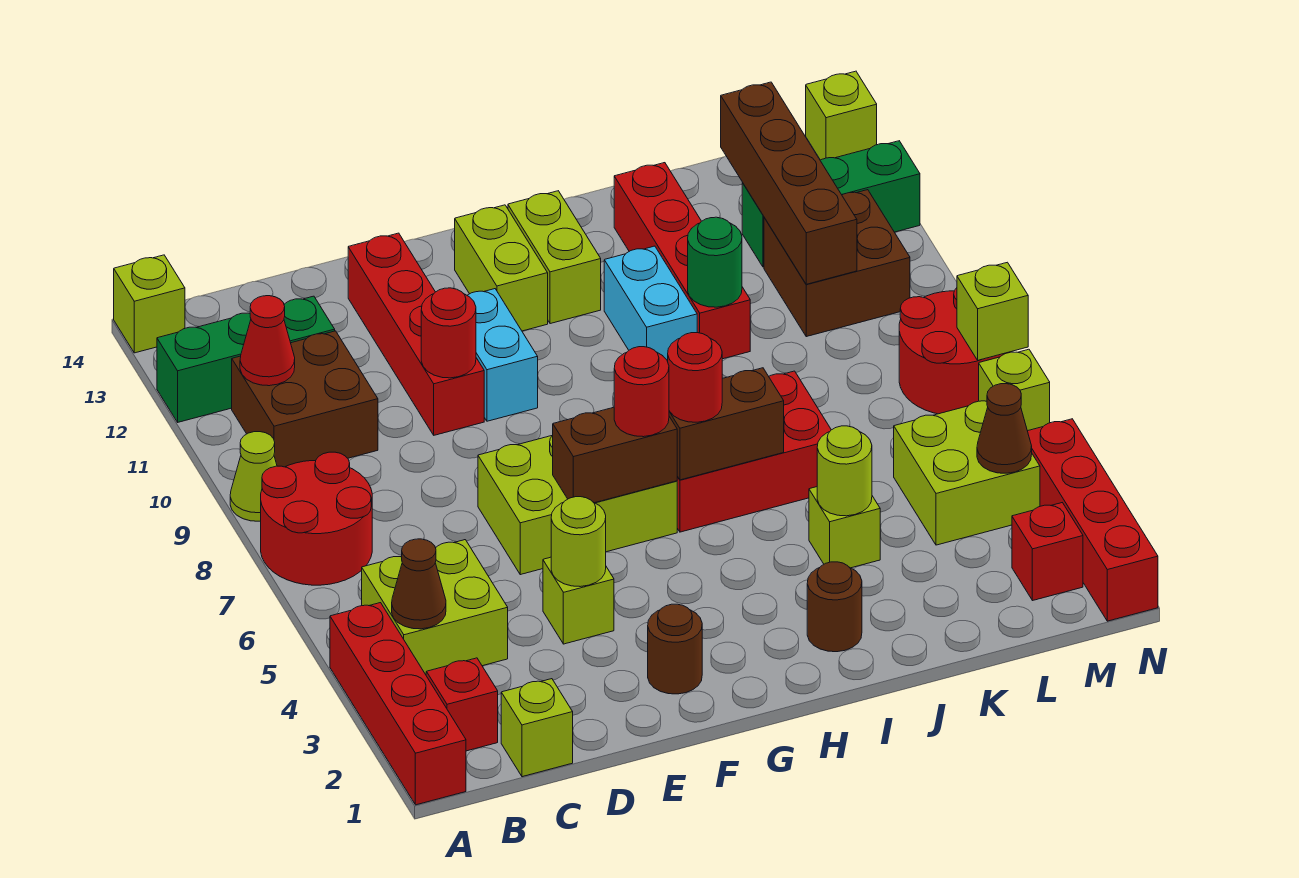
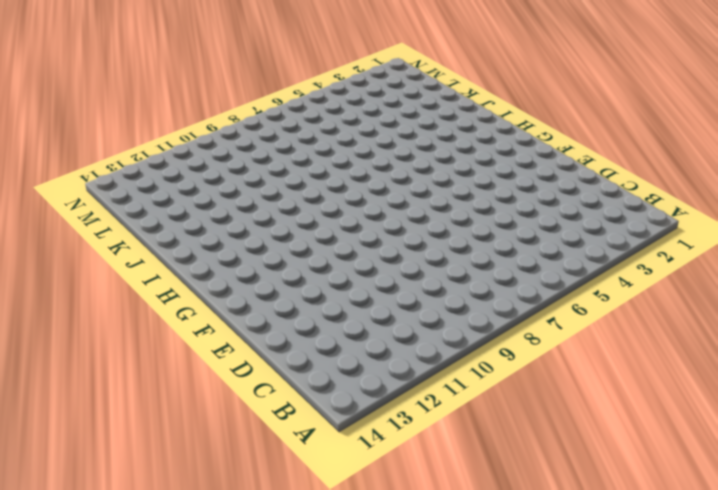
none -> red brick A1:A4 level 1
none -> red round brick A7:B8 level 1
none -> lime cone A9 level 1
none -> green brick A12:C12 level 1

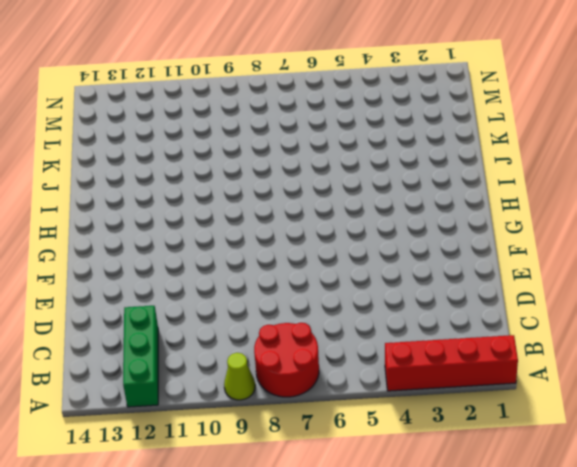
none -> lime brick A14 level 1
none -> red brick B2 level 1
none -> lime brick B4:C5 level 1
none -> brown brick B10:C11 level 1

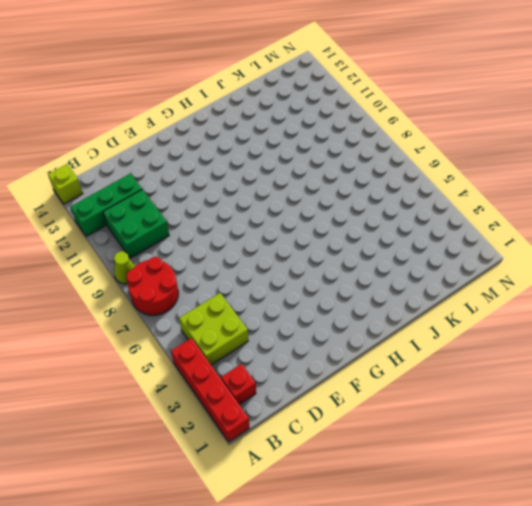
green brick B10:C11 level 1 -> brown brick B10:C11 level 1
none -> lime brick C1 level 1
none -> lime brick E4 level 1
none -> lime brick E6:G7 level 1
none -> red brick E10:E13 level 1

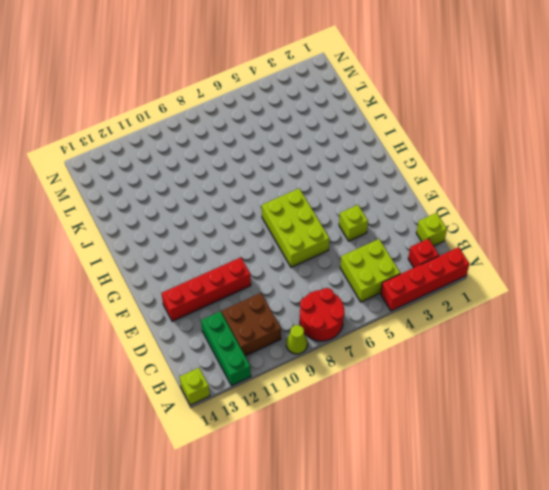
none -> brown round brick F2 level 1
none -> cyan brick F10:F11 level 1
none -> lime brick G12:G13 level 1
none -> red brick H6:J7 level 1

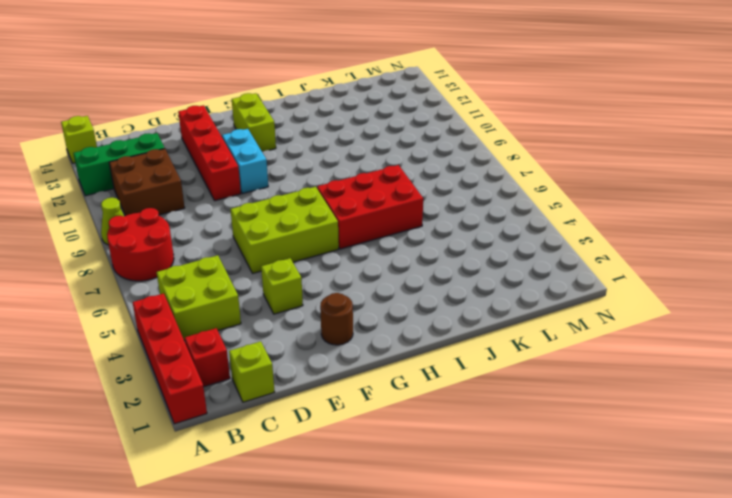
none -> lime brick H12:H13 level 1
none -> brown round brick I2 level 1
none -> cyan brick I10:I11 level 1
none -> lime brick J4 level 1

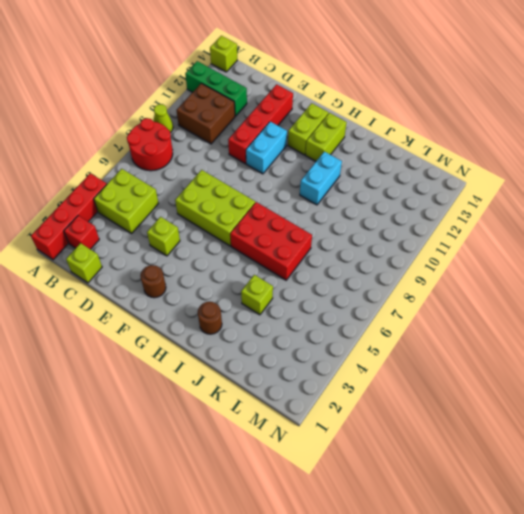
none -> red brick J10:J13 level 1
none -> lime brick L4:M5 level 1
none -> brown brick L10:M11 level 1
none -> green brick L12:N12 level 1

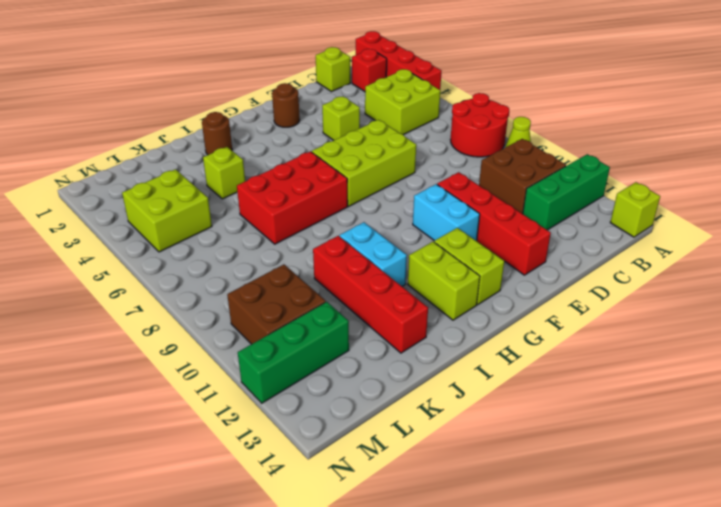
none -> red brick M2 level 1
none -> red round brick M7:N8 level 1
none -> red brick N1:N4 level 1
none -> lime brick N6 level 1

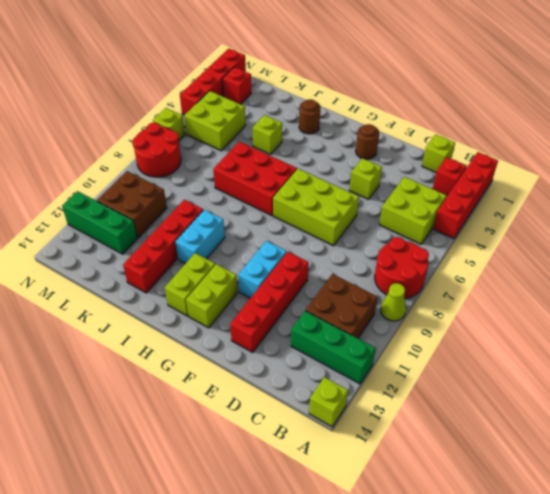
none -> lime brick N14 level 1
none -> brown cone B4 level 2
none -> red cone B11 level 2
none -> lime round brick E4 level 2

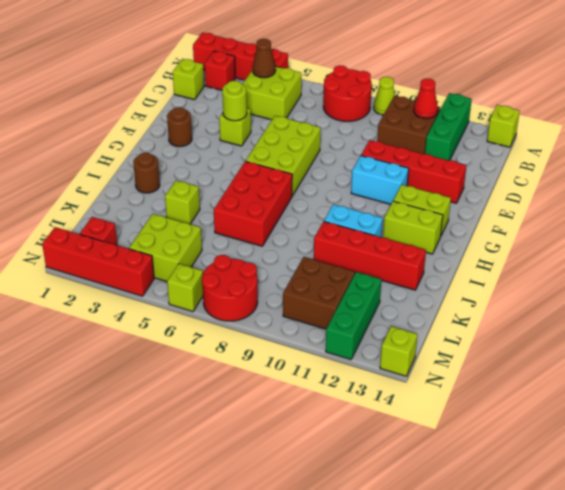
none -> red round brick E10 level 2
none -> brown brick F6:G6 level 2
none -> brown brick H6:I6 level 2
none -> lime round brick J4 level 2

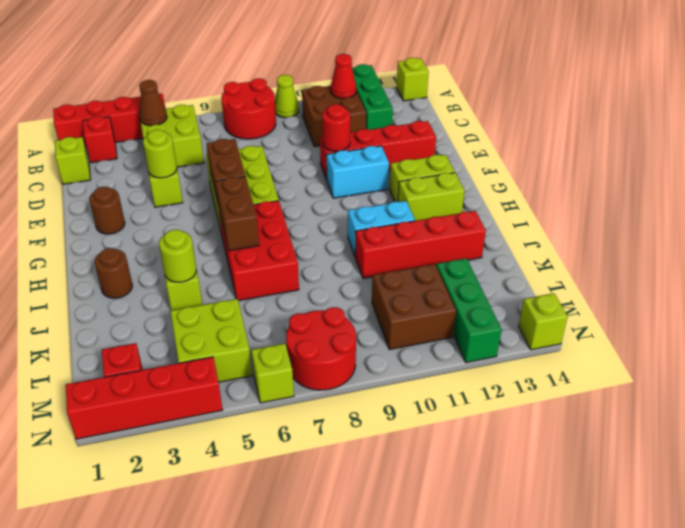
none -> green round brick J10 level 2
none -> brown brick L10:L13 level 2
none -> brown cone M4 level 2
none -> lime brick N7 level 2

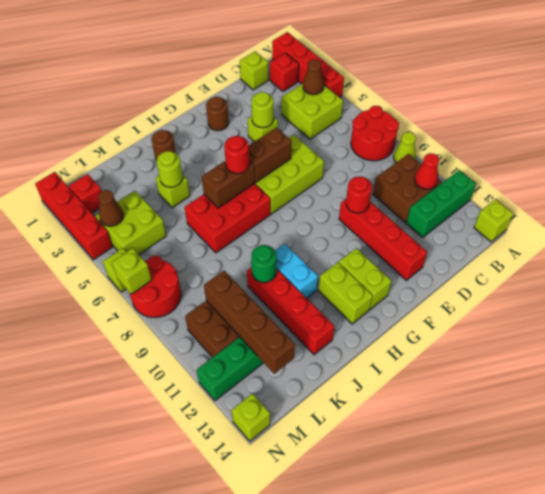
none -> cyan brick F10:F11 level 1
none -> red round brick G6 level 3

